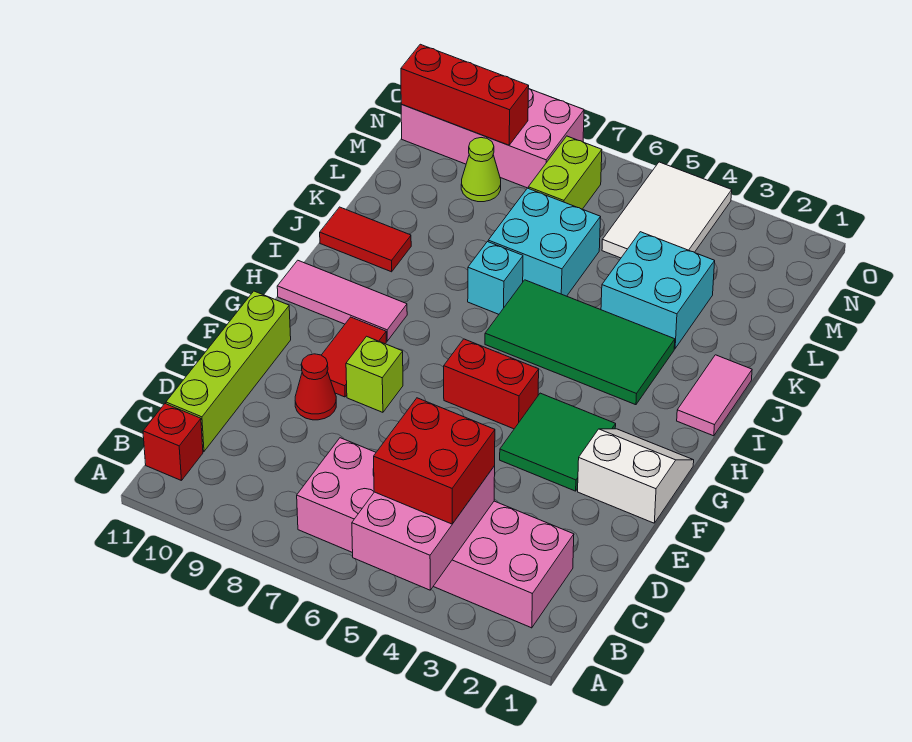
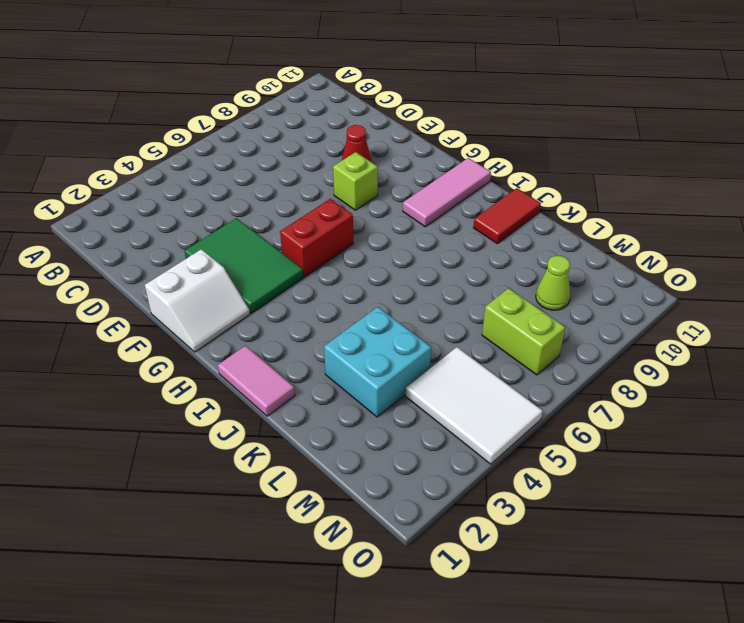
green tile E3:G4 level 1 -> green tile F3:G4 level 1
none -> pink brick B2:C7 level 1
none -> red brick B11 level 1
none -> lime brick C11:F11 level 1

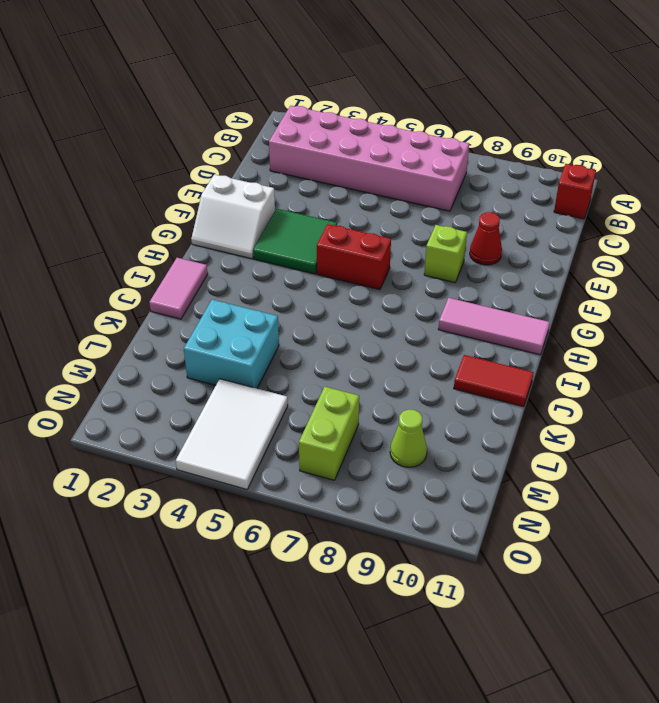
none -> lime brick C11:F11 level 1
none -> red tile F9:G9 level 1
none -> green tile I3:J6 level 1

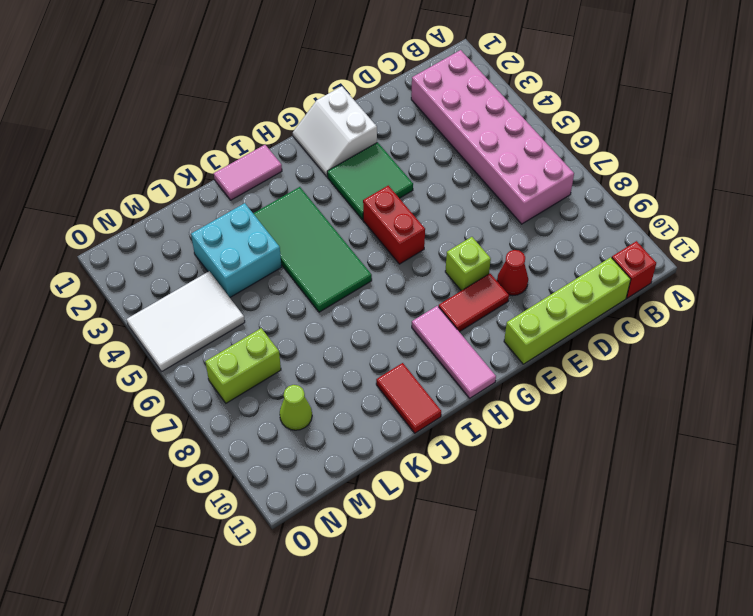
none -> cyan brick J7 level 1
none -> cyan brick K6:L7 level 1
none -> pink brick N8:O11 level 1

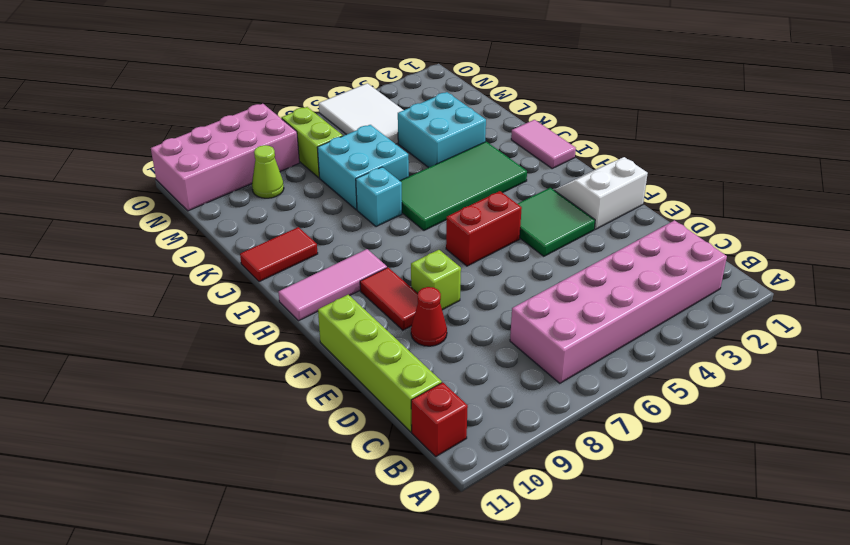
none -> pink brick A4:C5 level 2
none -> red brick N9:N11 level 2
none -> red brick B4:C5 level 3

